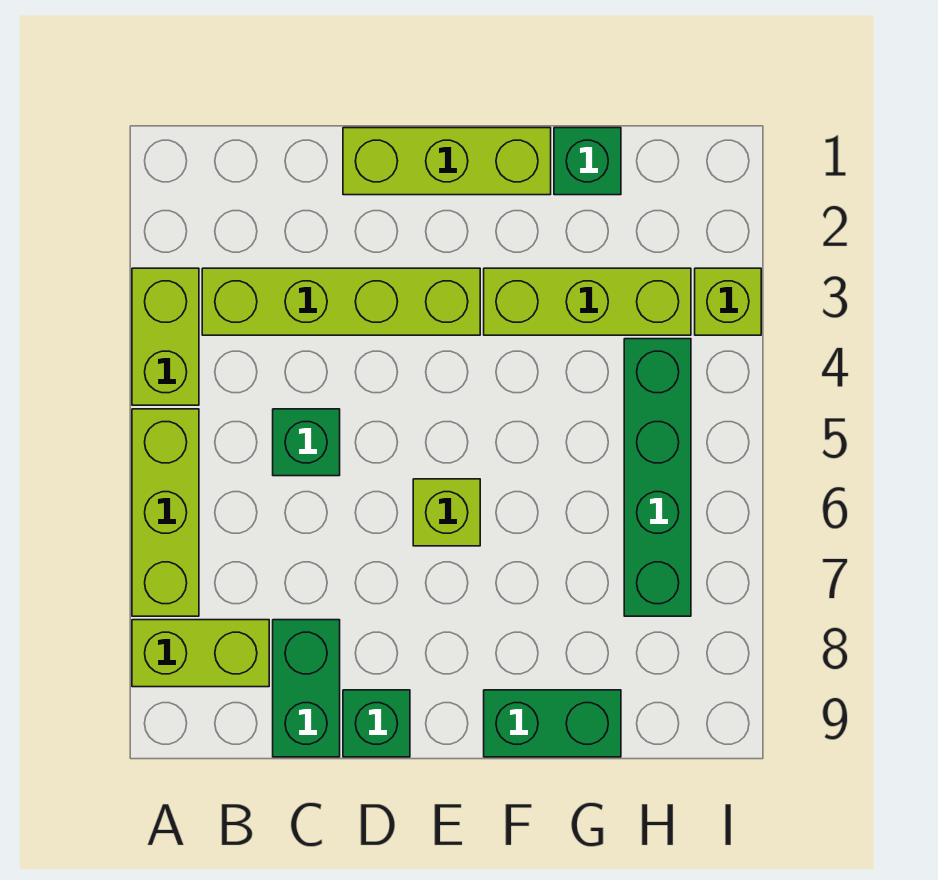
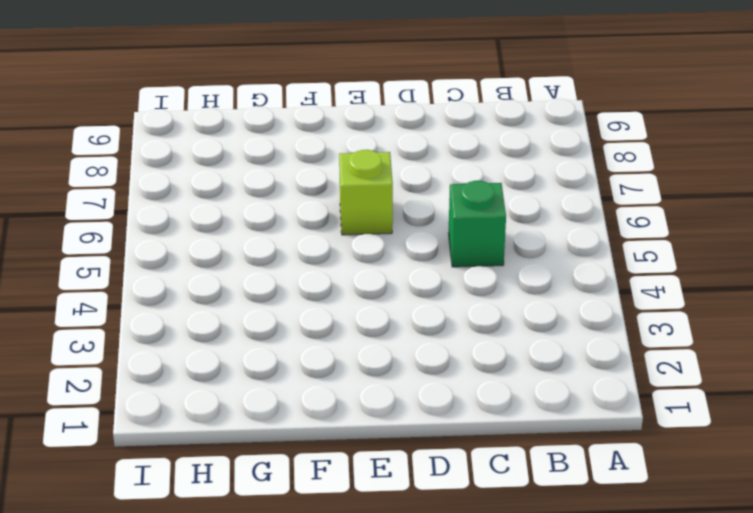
none -> lime brick A3:A4 level 1
none -> lime brick A5:A7 level 1
none -> lime brick A8:B8 level 1

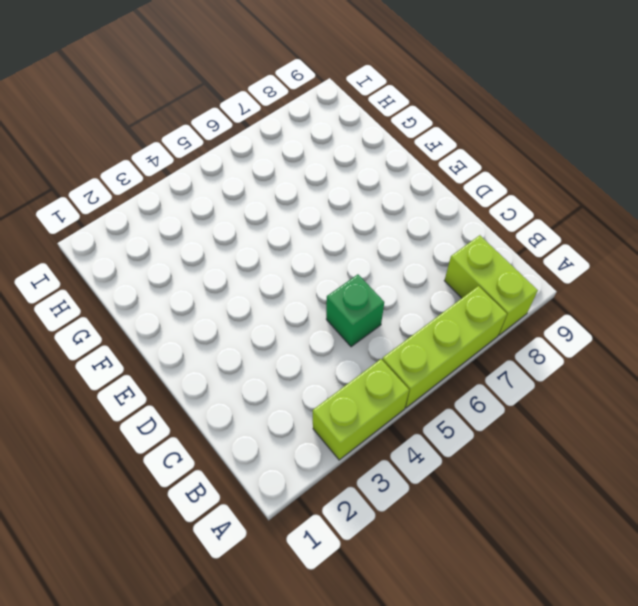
none -> lime brick B3:E3 level 1
none -> green brick C8:C9 level 1
none -> lime brick D1:F1 level 1

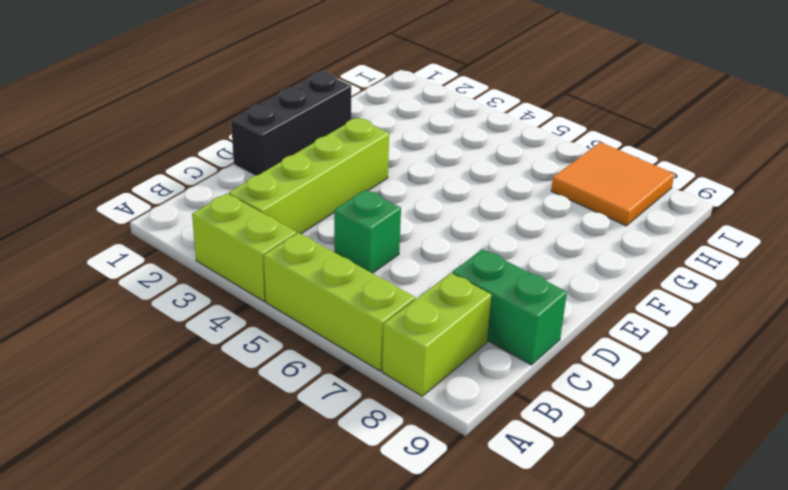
black brick D1:F1 level 1 -> lime brick D1:F1 level 1
orange tile H7:I8 level 1 -> green brick H4:H7 level 1
none -> green brick D9 level 1
none -> lime brick E6 level 1
none -> lime brick F3:H3 level 1

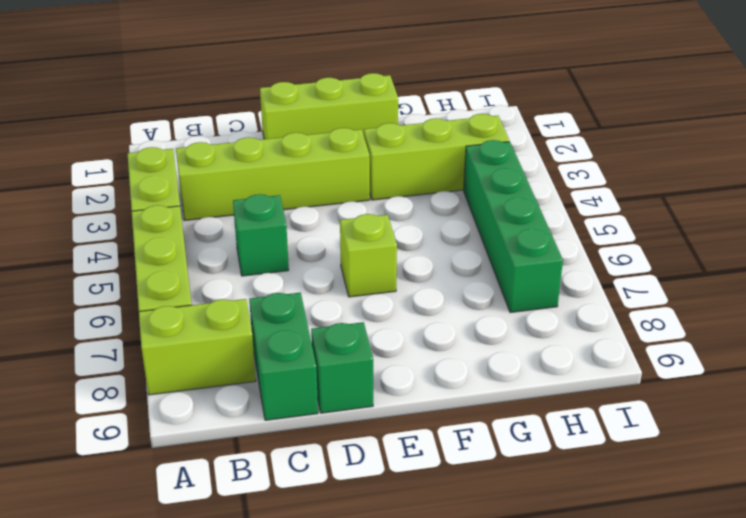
none -> green brick F9:G9 level 1
none -> green brick G1 level 1
none -> lime brick I3 level 1

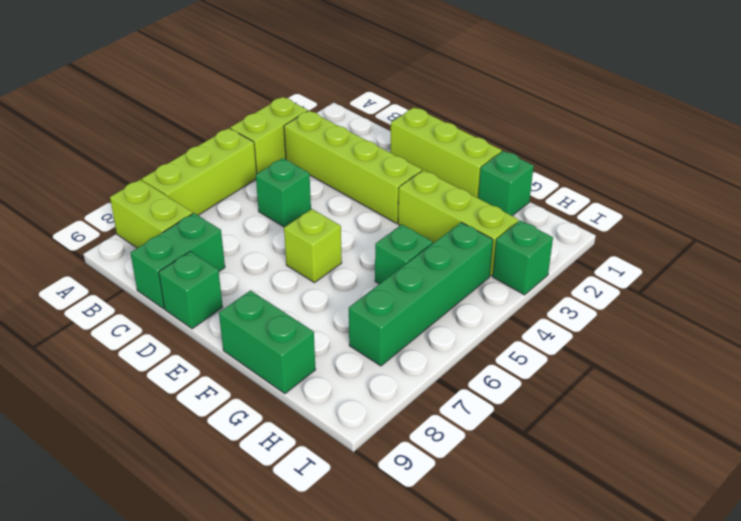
green brick G5 level 1 -> none
green brick I3 level 1 -> lime brick I3 level 1

